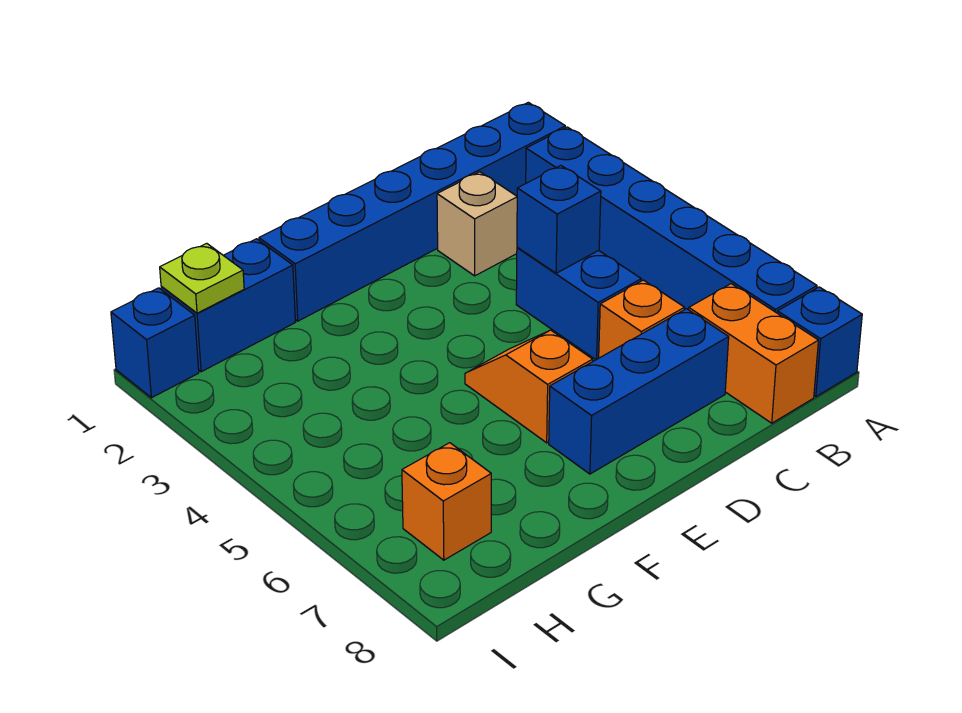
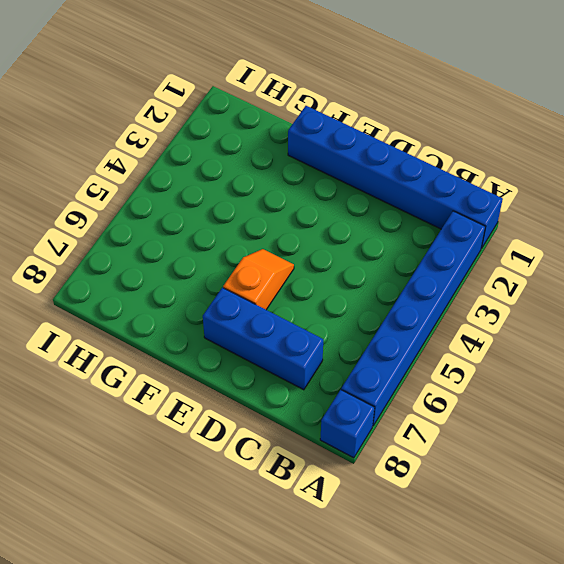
none -> orange brick B7:B8 level 1
none -> tan brick C2 level 1
none -> blue brick C4:C5 level 1

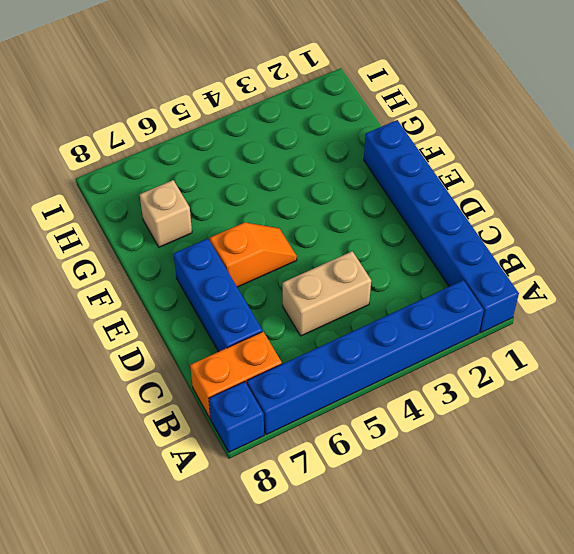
tan brick C4:C5 level 1 -> blue brick C4:C5 level 1
tan brick G7 level 1 -> tan brick C2 level 1
none -> orange brick C6 level 1
none -> blue brick G1:H1 level 1
none -> orange brick H7 level 1

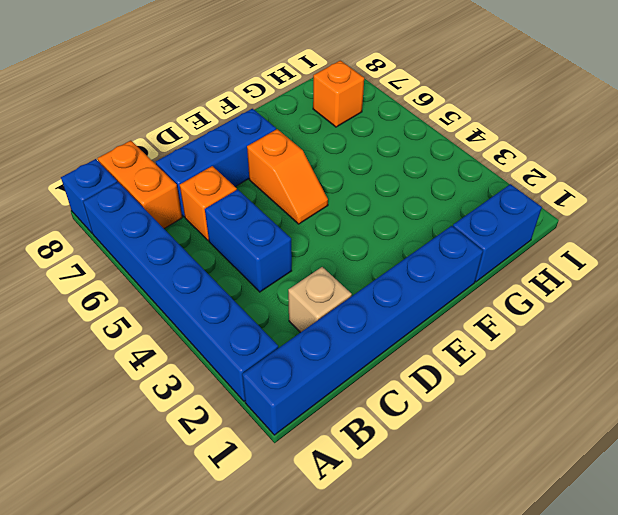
none -> blue brick I1 level 1
none -> blue brick C4 level 2
none -> lime plate H1 level 2

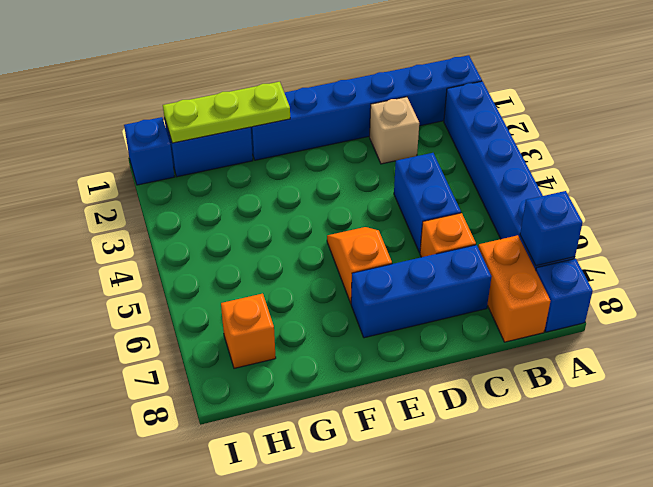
blue brick A7 level 2 -> blue brick C4 level 2
lime plate F1:H1 level 2 -> lime plate H1 level 2

